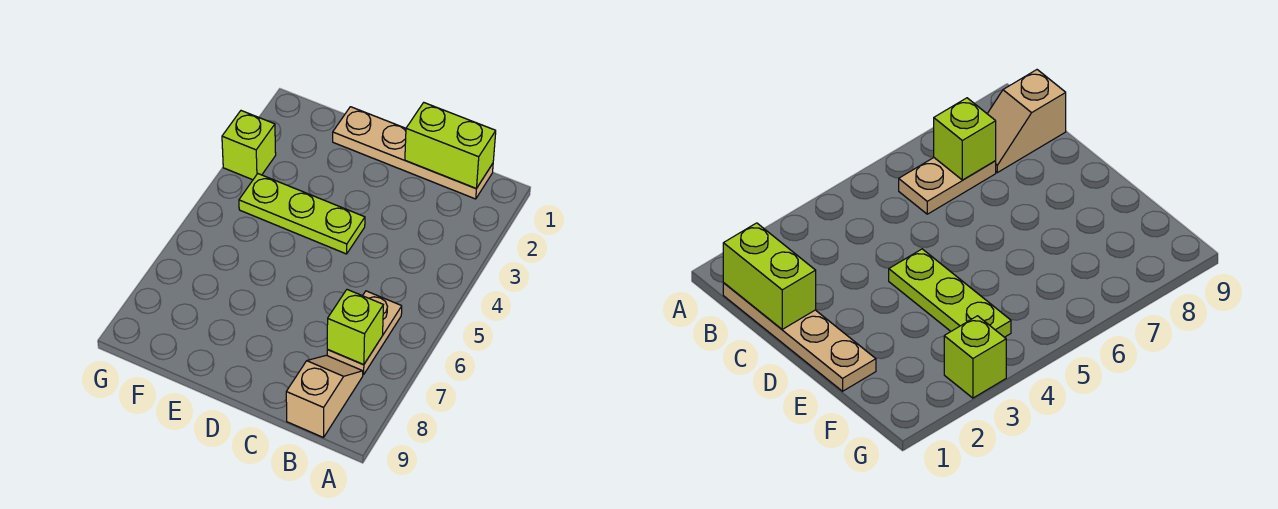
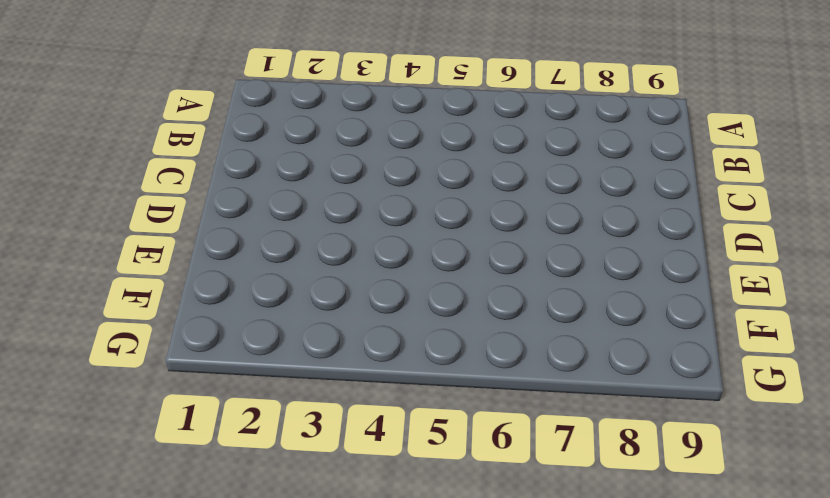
none -> tan plate B1:E1 level 1
none -> tan plate B6:B7 level 1

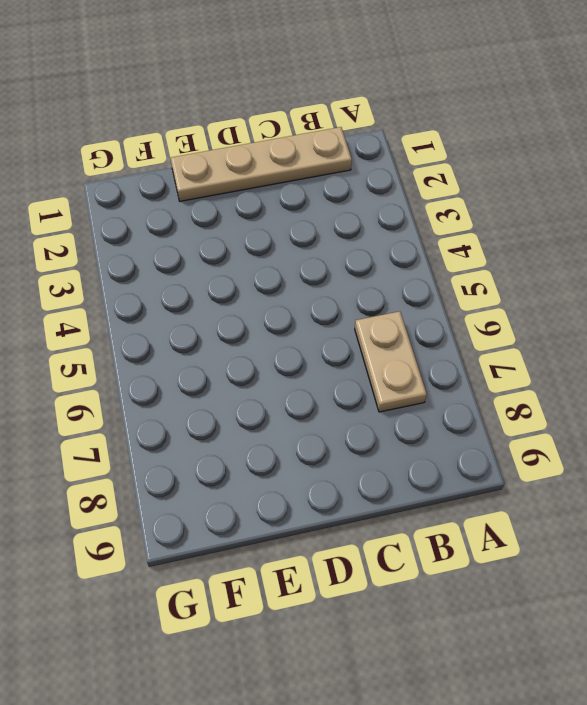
none -> tan slope B8:B9 level 1 top 9
none -> lime plate D4:F4 level 1

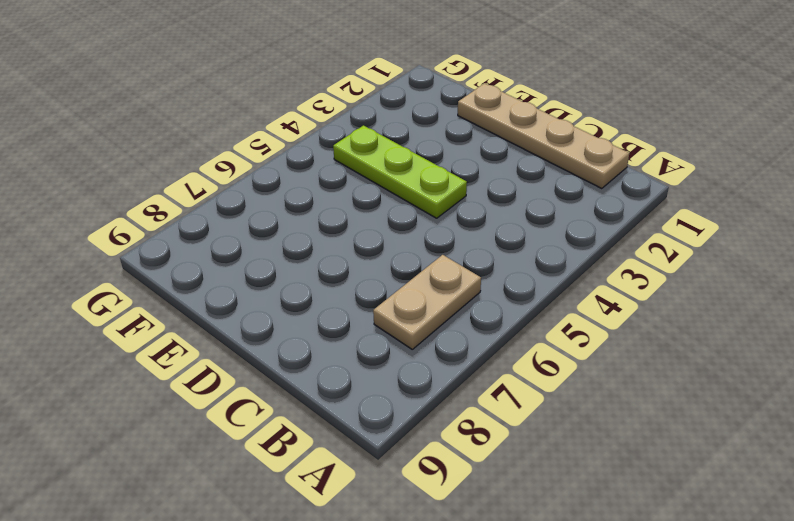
none -> tan slope B8:B9 level 1 top 9
none -> lime brick G3 level 1

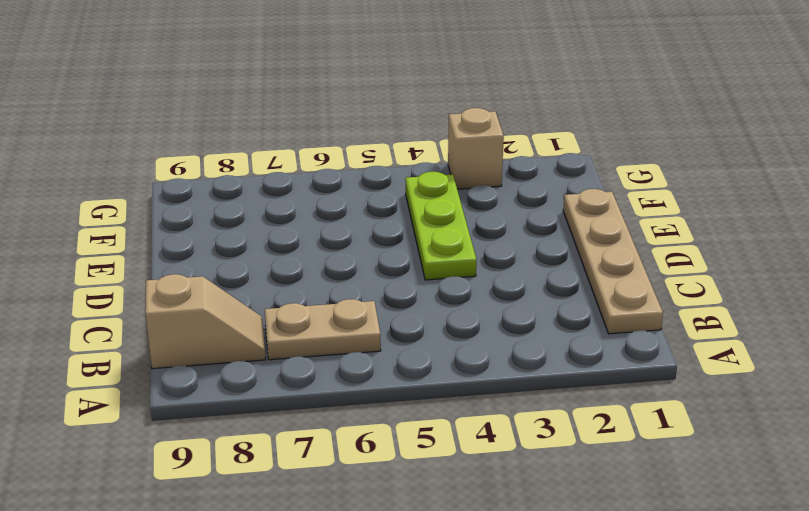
tan brick G3 level 1 -> lime brick G3 level 1
none -> lime brick B1:C1 level 2
none -> lime brick B7 level 2

